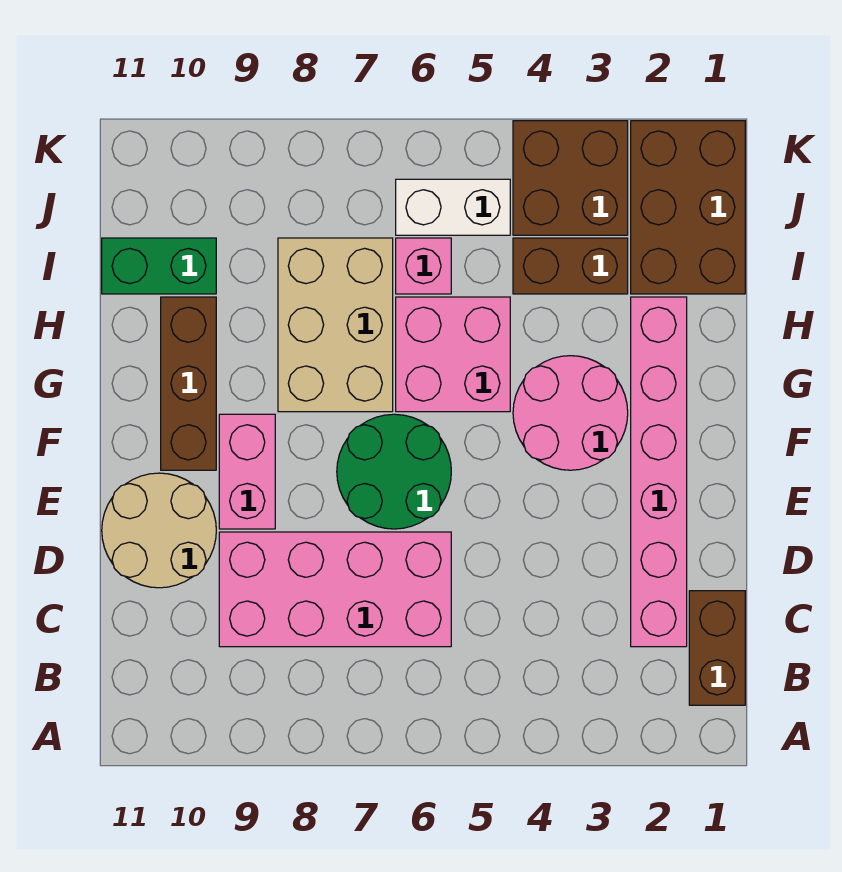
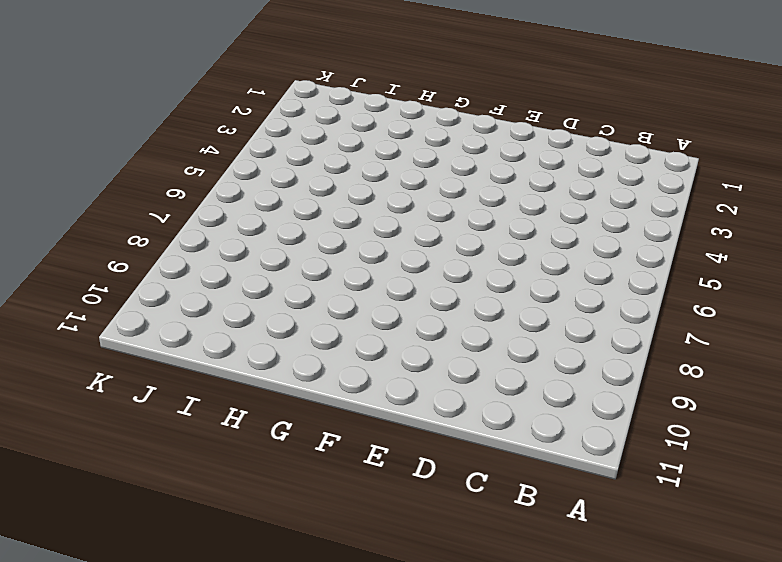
none -> brown brick B1:C1 level 1
none -> pink brick C2:H2 level 1
none -> pink brick C6:D9 level 1

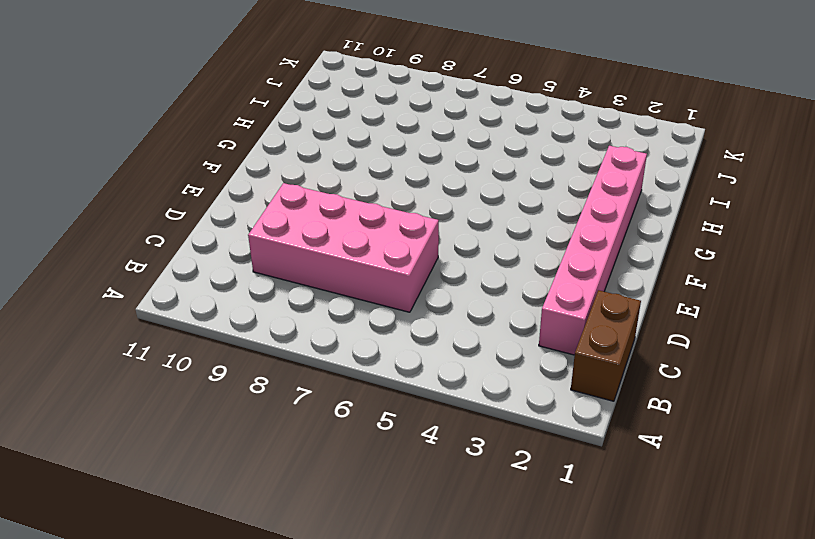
none -> tan round brick D10:E11 level 1
none -> green round brick E6:F7 level 1
none -> pink brick E9:F9 level 1

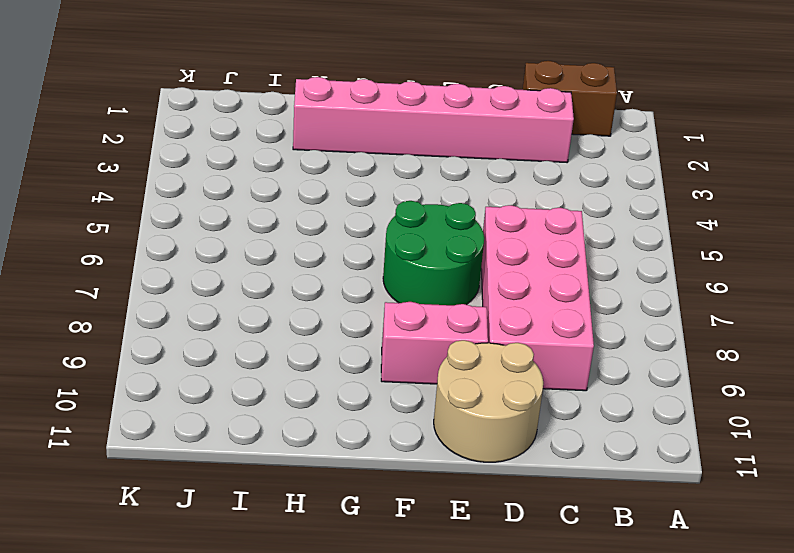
none -> pink round brick F3:G4 level 1
none -> brown brick F10:H10 level 1
none -> pink brick G5:H6 level 1

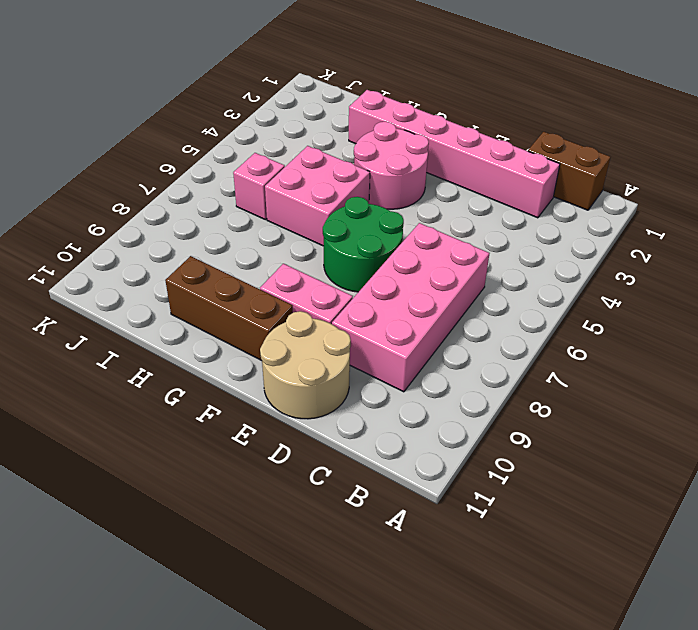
none -> tan brick G7:I8 level 1
none -> brown brick I1:K2 level 1
none -> brown brick I3:I4 level 1

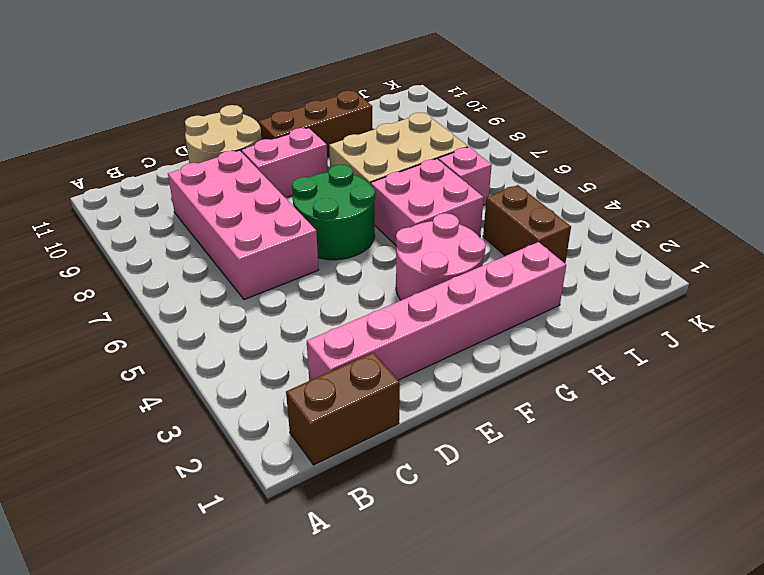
none -> brown brick I1:K2 level 1
none -> green brick I10:I11 level 1
none -> brown brick J3:K4 level 1

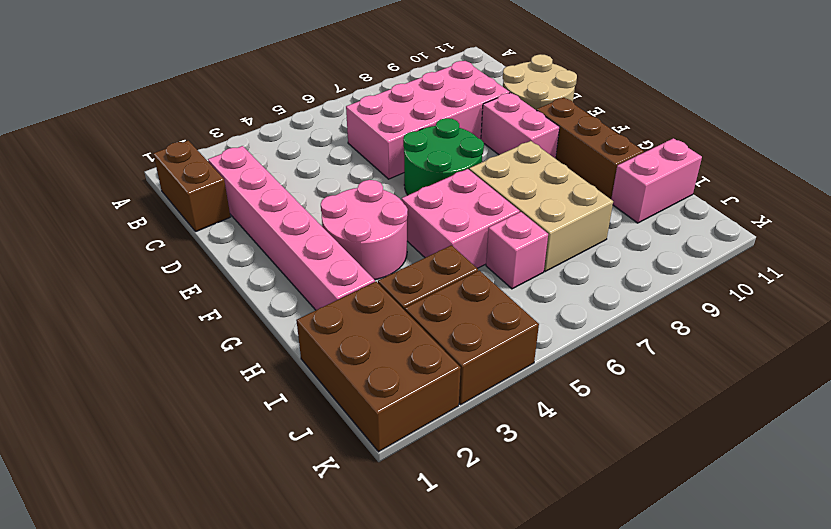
pink brick I10:I11 level 1 -> green brick I10:I11 level 1
none -> white brick J5:J6 level 1

